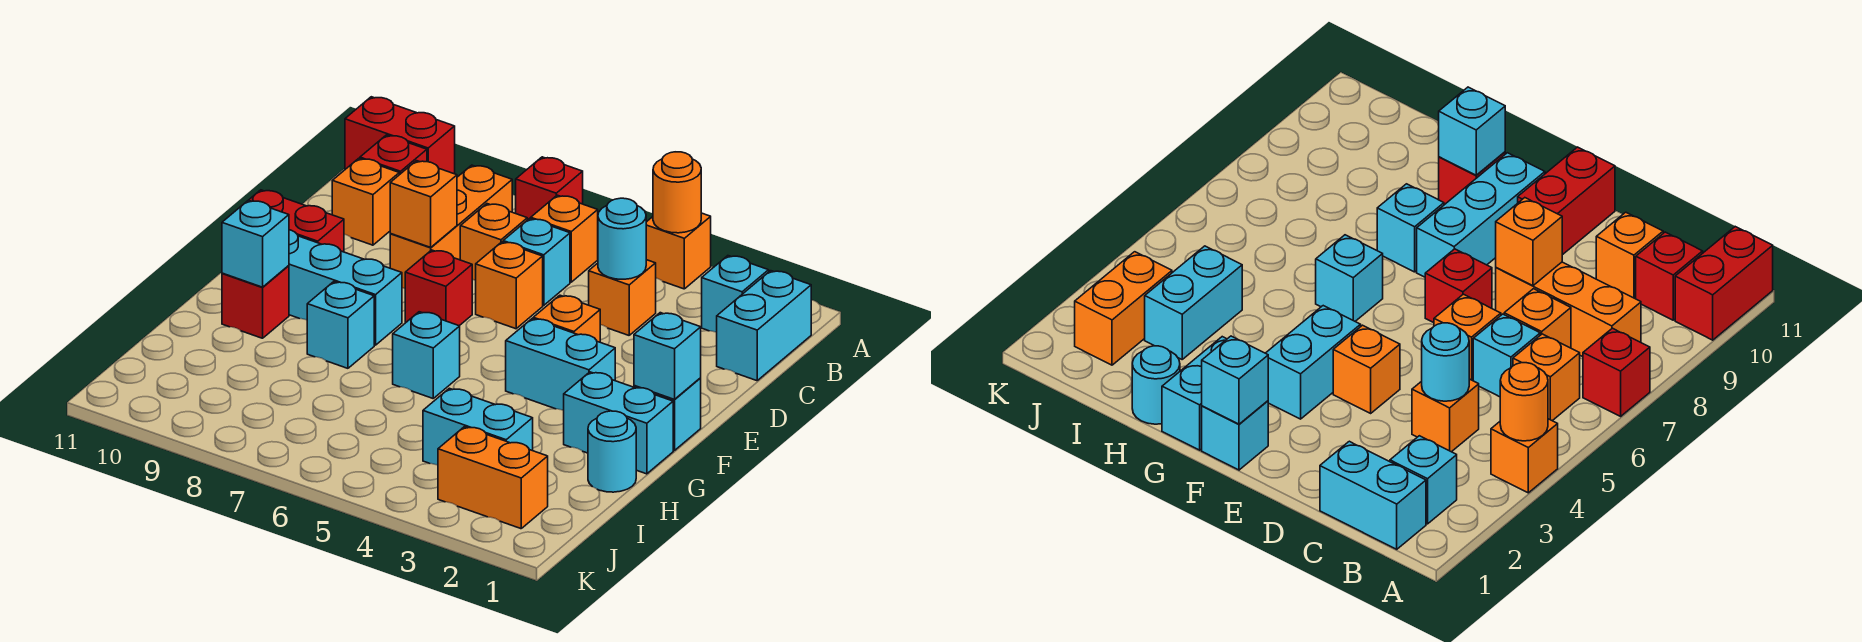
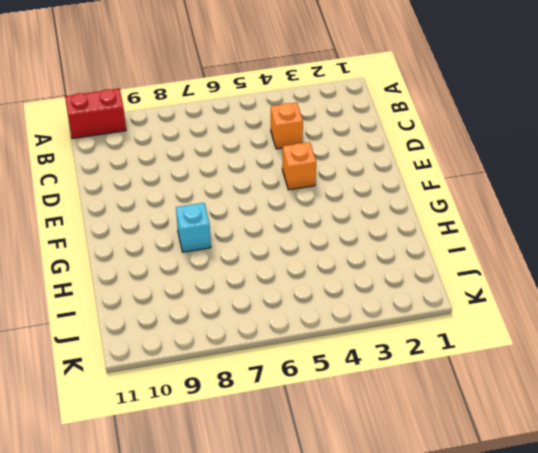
none -> orange brick A4 level 1
none -> red brick A7 level 1
none -> cyan brick B1:C1 level 1
none -> cyan brick B2 level 1

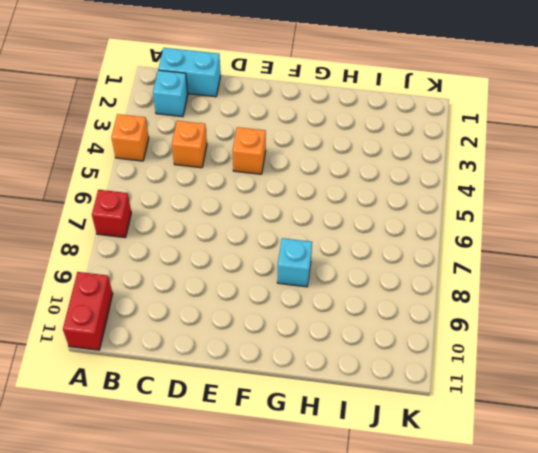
none -> orange brick B6 level 1
none -> orange brick B8:D8 level 1
none -> red brick B10 level 1
none -> cyan brick C6 level 1

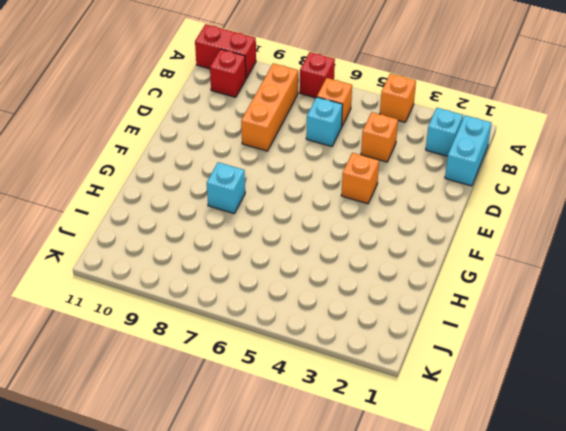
none -> orange brick C7 level 1
none -> orange brick C10 level 1
none -> orange brick D6 level 1
none -> red brick E7 level 1

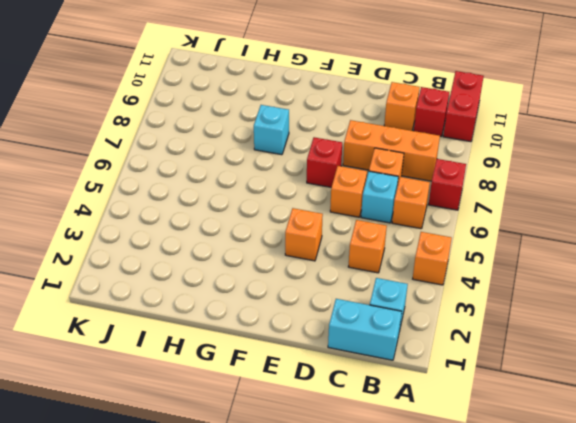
none -> red brick E10:E11 level 1
none -> cyan brick F1 level 1
none -> cyan brick F3:F4 level 1
none -> cyan brick F8:F10 level 1

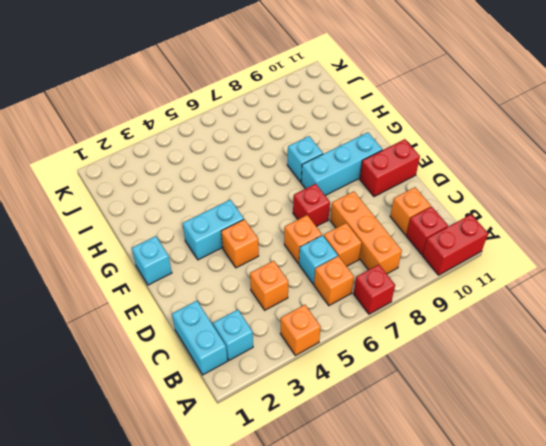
none -> cyan brick G1:G2 level 1
none -> cyan brick G6 level 1
none -> red brick G10 level 1
none -> cyan round brick H1 level 1

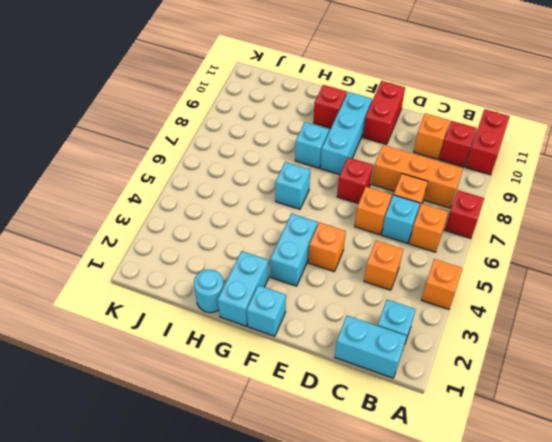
none -> cyan brick I3:I4 level 1
none -> orange brick J2:J3 level 1
none -> orange round brick A4 level 2
none -> cyan round brick C4 level 2

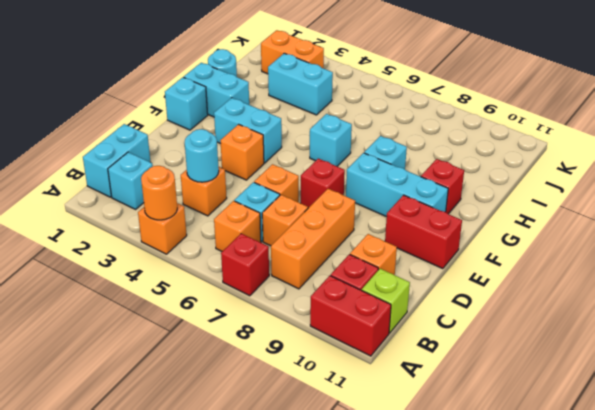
lime brick B11 level 1 -> none
none -> orange brick D8 level 2
none -> cyan brick F1 level 2
none -> cyan brick G10 level 2

